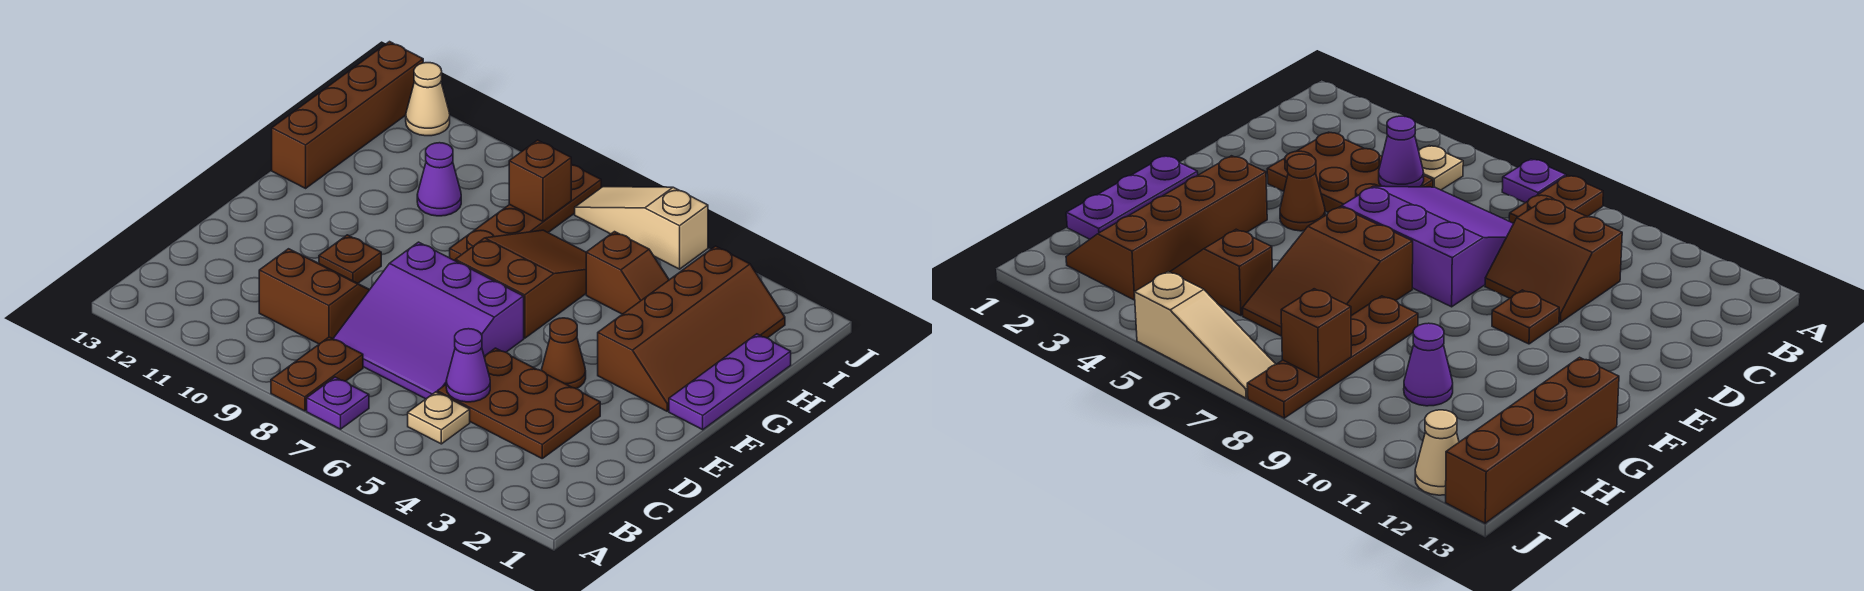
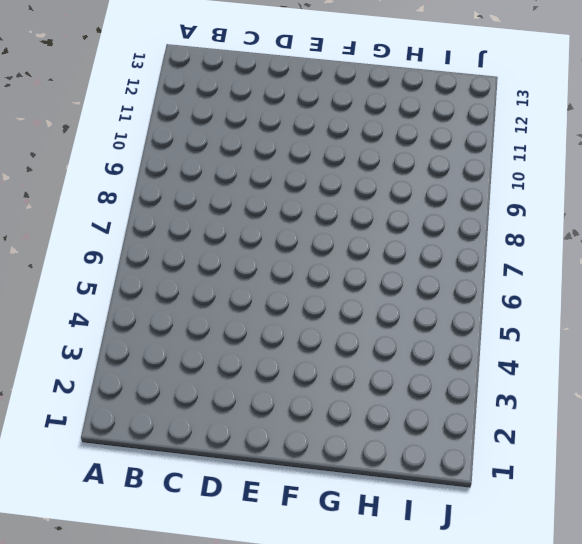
none -> purple plate A7 level 1
none -> brown plate A8:B8 level 1
none -> tan plate B5 level 1

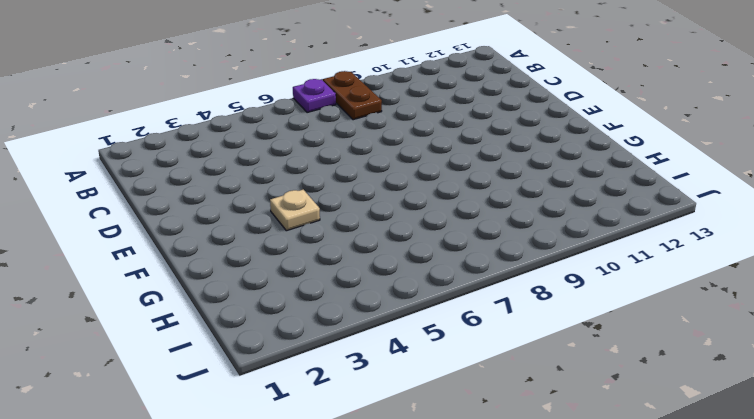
tan plate F4 level 1 -> tan plate B5 level 1
none -> brown plate C3:D5 level 1
none -> purple slope C6:E8 level 1 top E
none -> brown slope C9:D10 level 1 top C

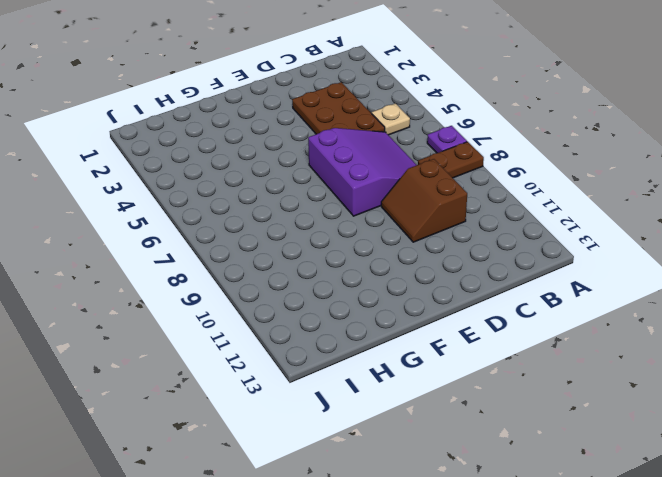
none -> brown cone E4 level 1
none -> brown plate E10 level 1
none -> purple plate F1:H1 level 1

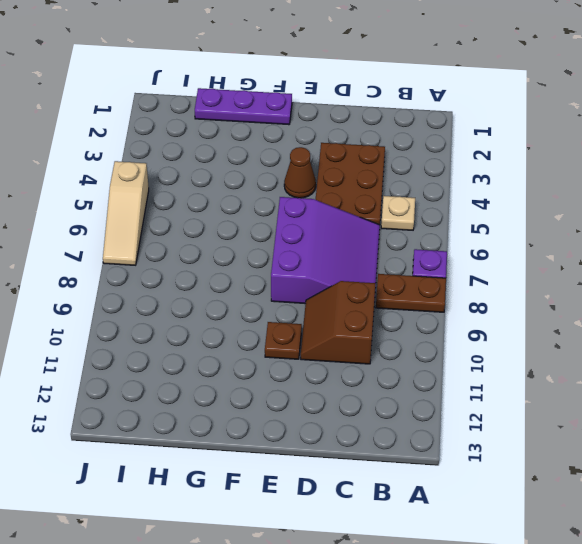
none -> brown slope F2:I3 level 1 top 3
none -> brown slope F6:H7 level 1 top F
none -> brown plate G8:J8 level 1

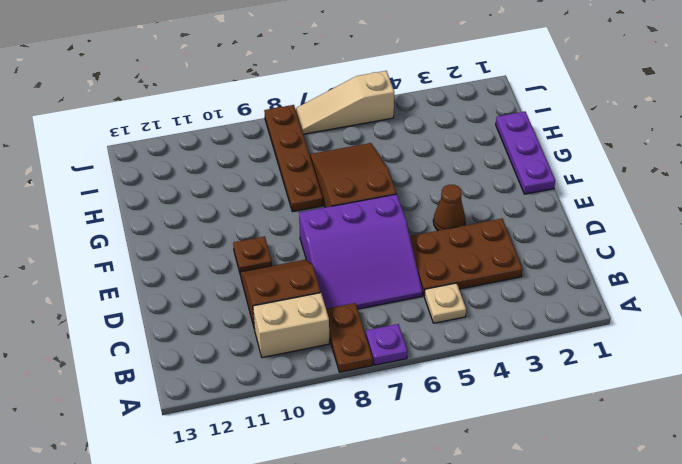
tan brick B9:B10 level 1 -> none
none -> brown slope F2:I3 level 1 top 3
none -> brown brick G13:J13 level 1
none -> brown slope H4:H5 level 1 top 5

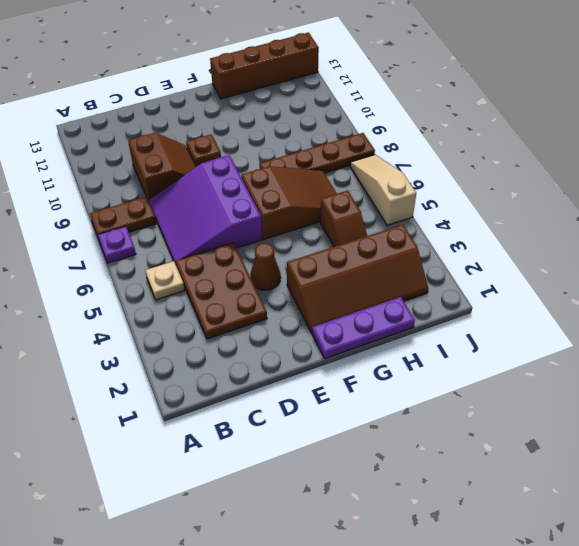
none -> purple cone H10 level 1
none -> tan cone J12 level 1
none -> purple cone C5 level 2

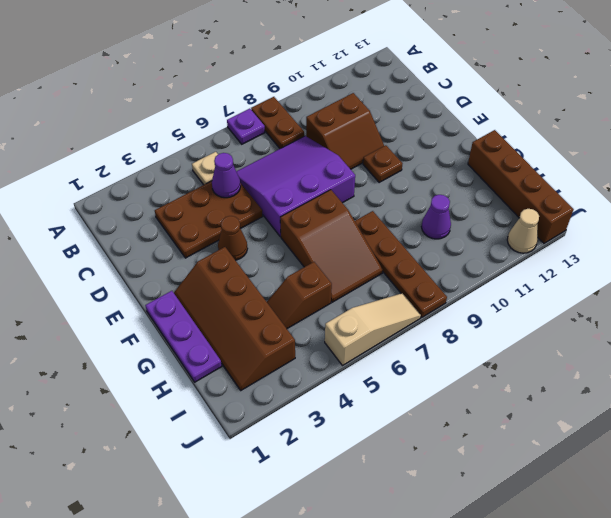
none -> brown brick I8 level 2

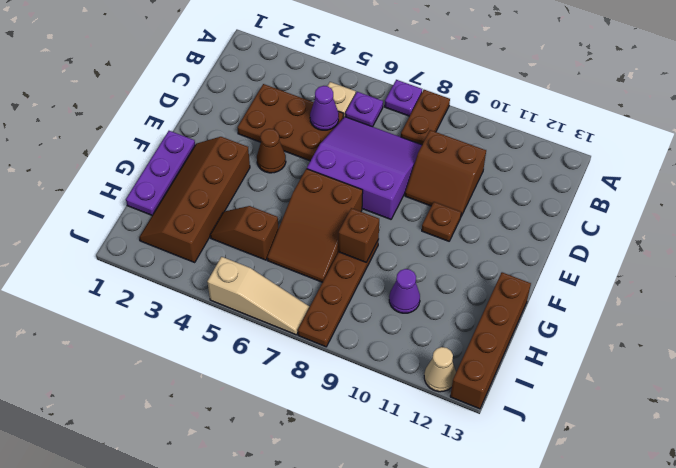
purple plate B6 level 1 -> none
brown brick G8 level 2 -> brown brick I8 level 2

